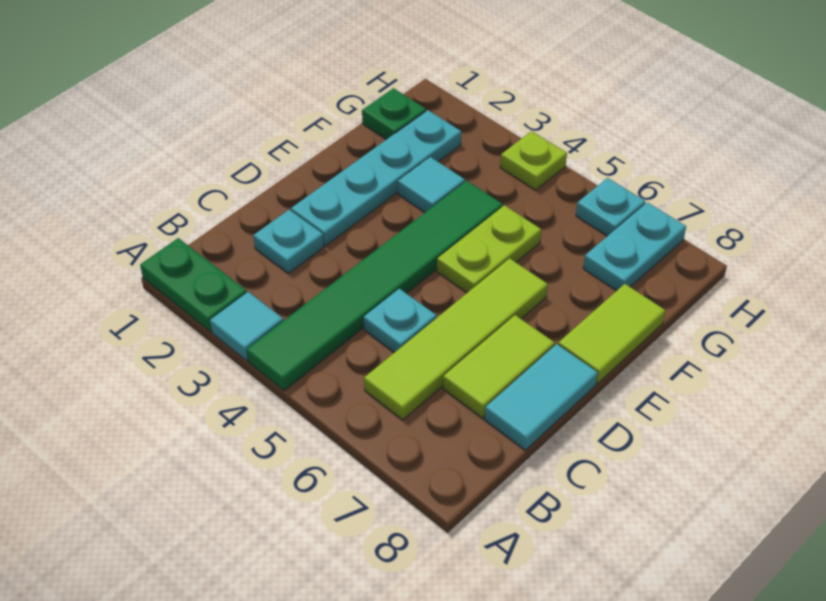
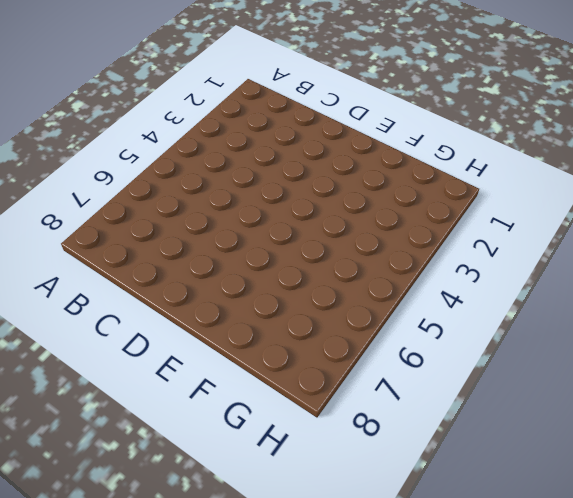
none -> green plate A1:A2 level 1
none -> cyan tile A3 level 1
none -> green tile A4:F4 level 1

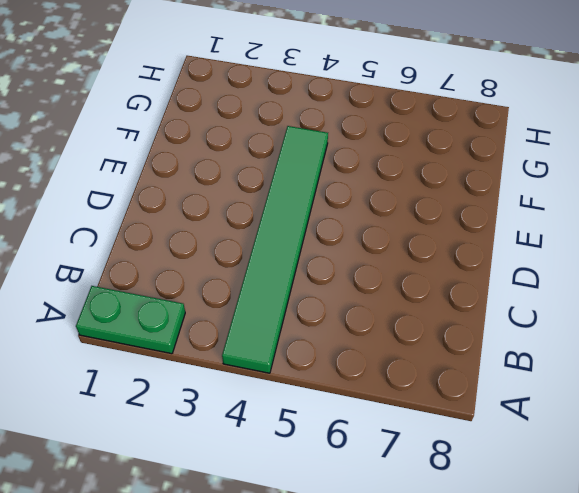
none -> cyan tile A3 level 1
none -> lime tile B6:E6 level 1
none -> cyan plate C2 level 1

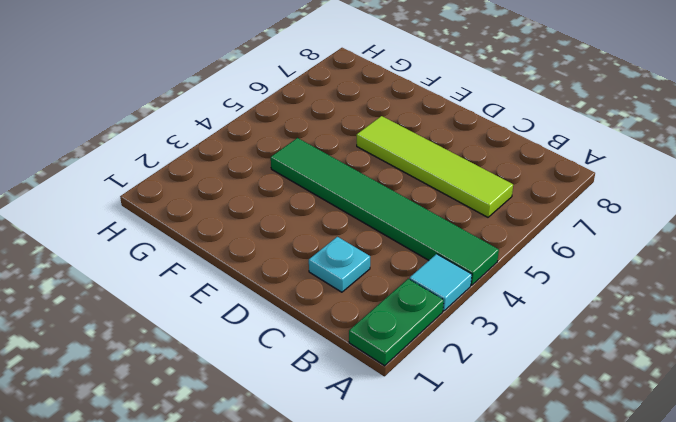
none -> cyan plate C5 level 1
none -> lime tile C7:D7 level 1
none -> cyan tile C8:D8 level 1

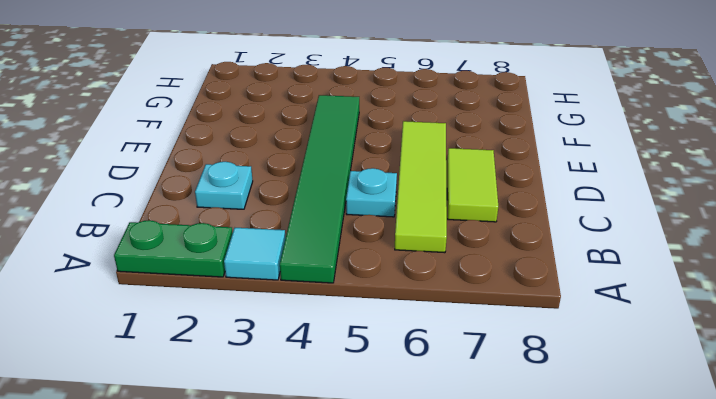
none -> cyan tile C8:D8 level 1
none -> cyan plate D2:G2 level 1
none -> lime plate E5:F5 level 1

